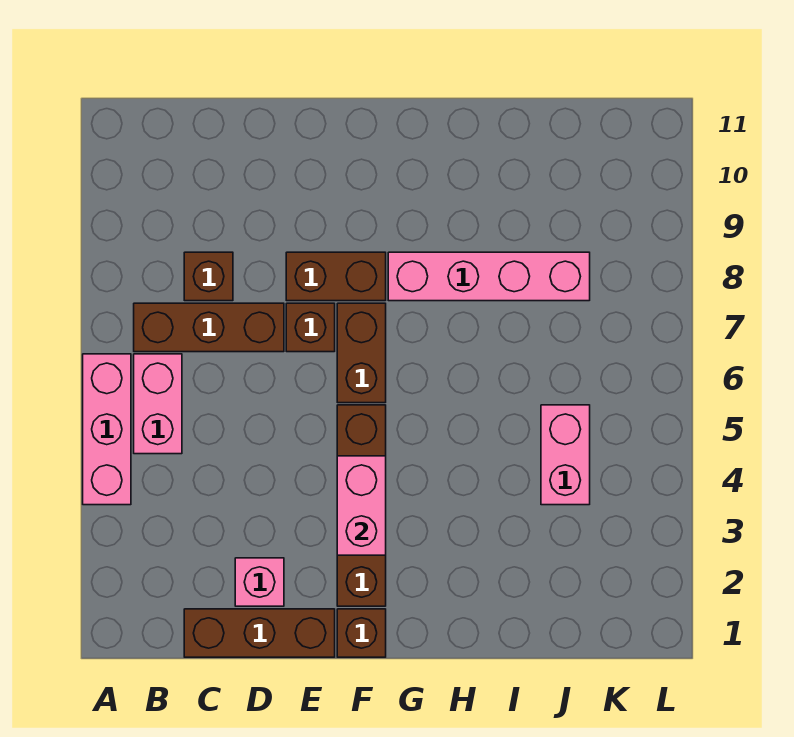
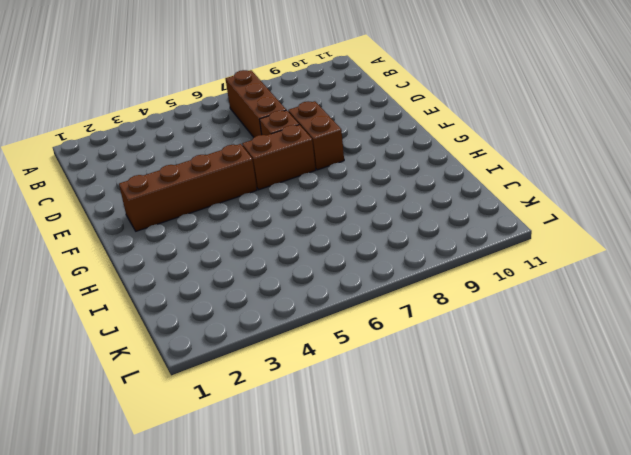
none -> pink brick A4:A6 level 1
none -> pink brick B5:B6 level 1
none -> brown brick C1:E1 level 1

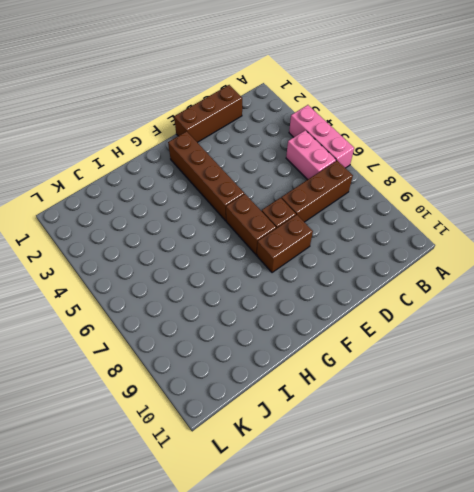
none -> brown brick C8 level 1
none -> pink brick D2 level 1
none -> brown brick F1 level 1

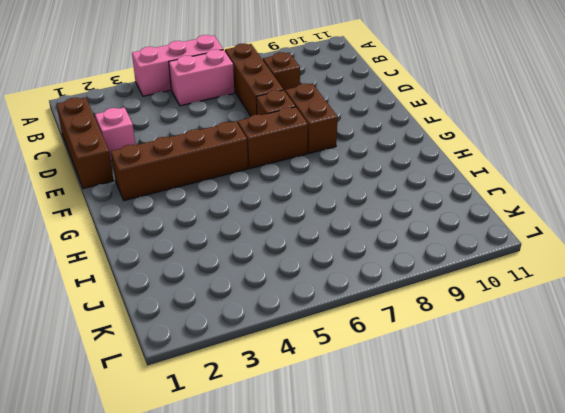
none -> brown brick F1 level 1
none -> pink brick G8:J8 level 1
none -> pink brick J4:J5 level 1

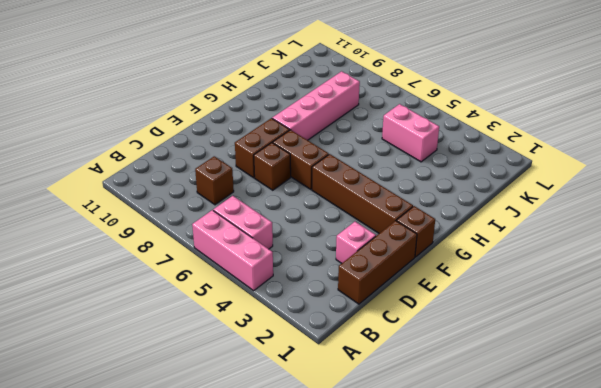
none -> brown brick B7:D7 level 1
none -> pink brick F3:F4 level 2

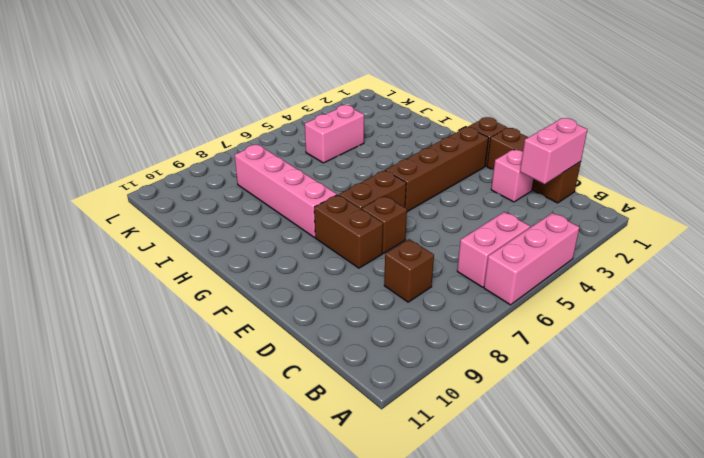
pink brick C1:C2 level 2 -> pink brick F3:F4 level 2
none -> brown brick B7:D7 level 1

